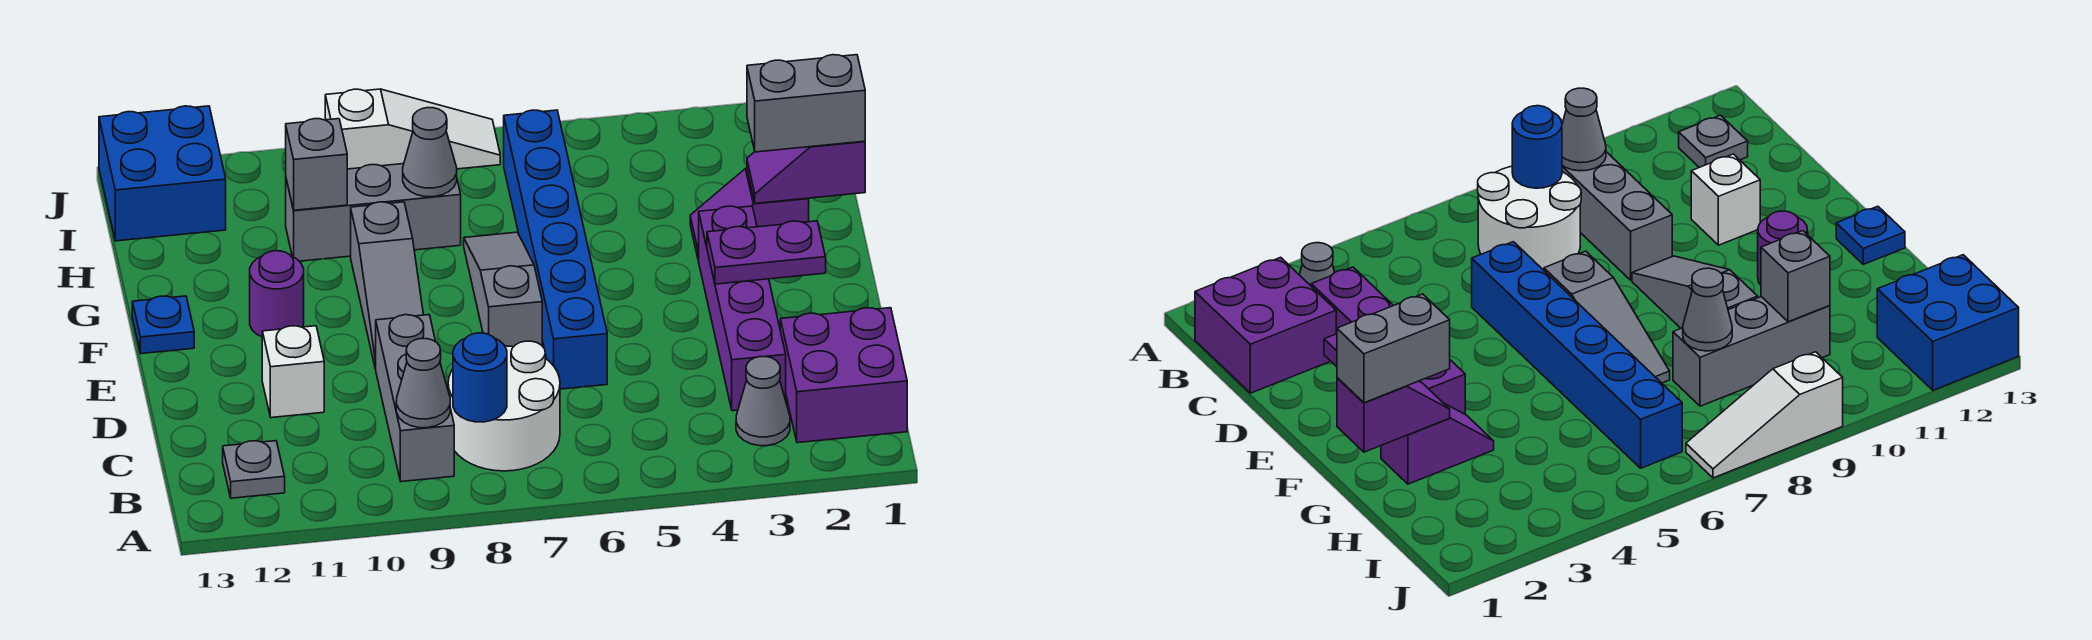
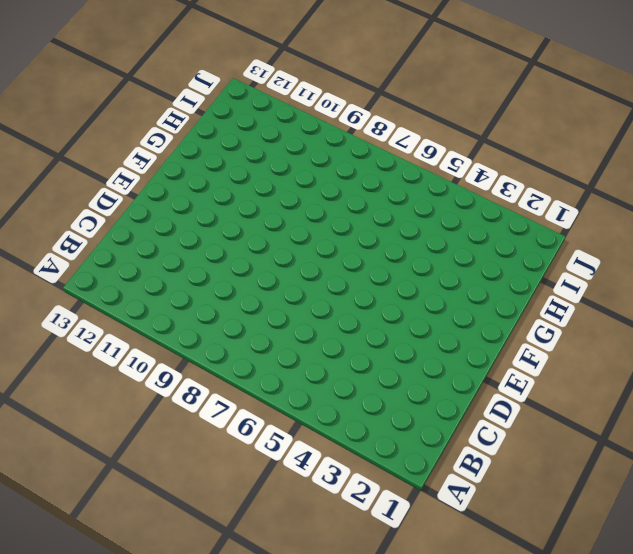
none -> purple brick B1:C2 level 1
none -> grey cone B3 level 1
none -> white round brick B7:C8 level 1

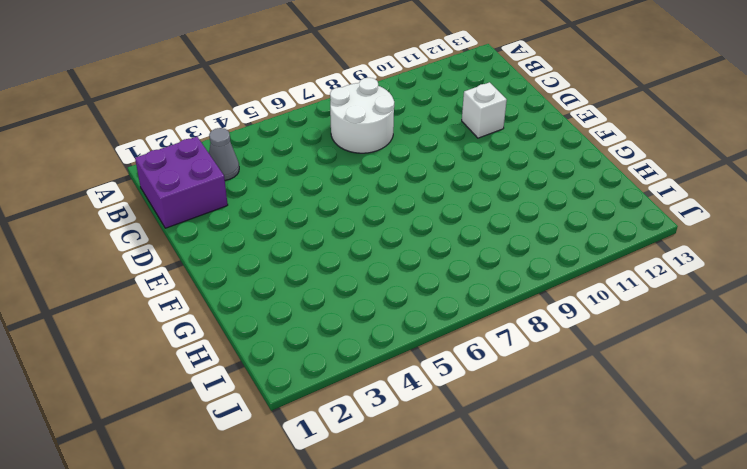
none -> grey brick B9:D9 level 1
none -> grey plate B12 level 1
none -> purple brick C3:F3 level 1

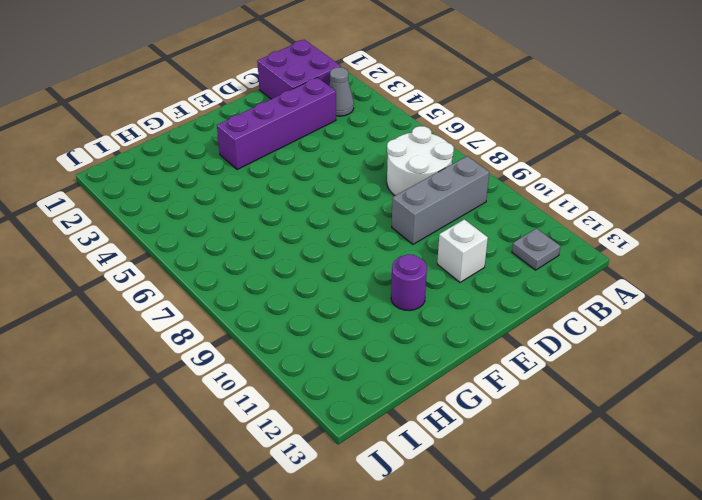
none -> blue brick D6:I6 level 1
none -> grey slope E7:G7 level 1 top E
none -> grey slope E9:G9 level 1 top G

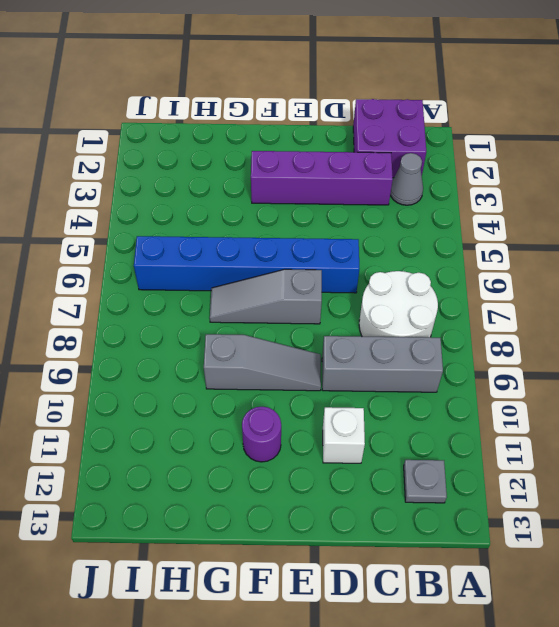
none -> blue plate F13 level 1
none -> purple slope G2:G3 level 1 top 2
none -> grey brick H8:H10 level 1

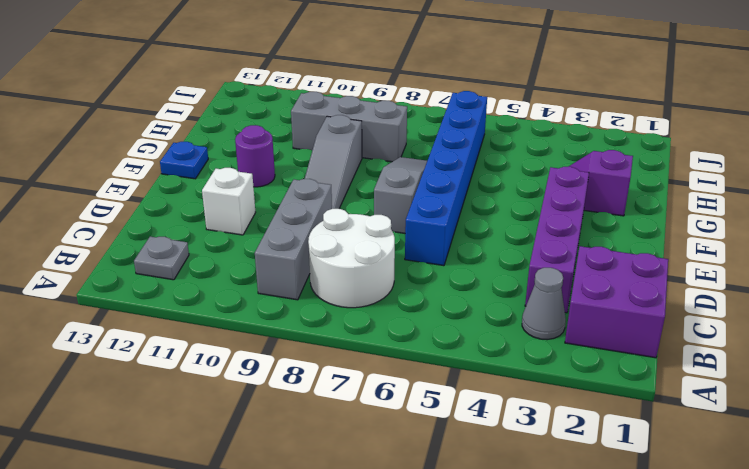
none -> blue brick I12:J13 level 1
none -> white slope J7:J9 level 1 top 9
none -> blue round brick B8 level 2

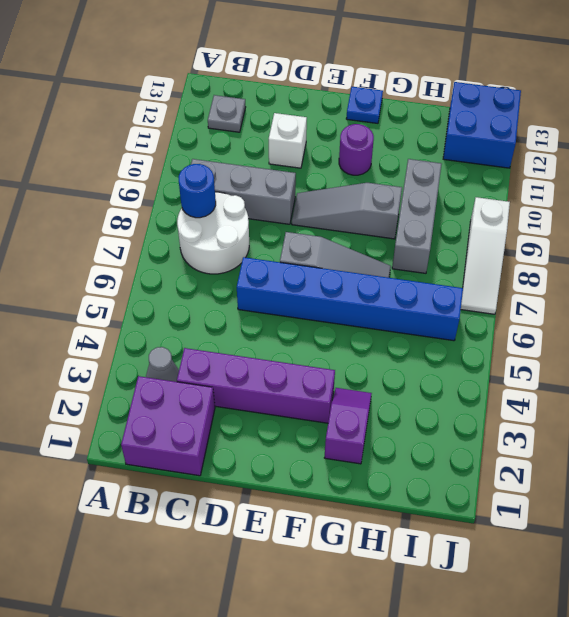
none -> grey cone B9 level 2
none -> purple plate E2:E3 level 2
none -> purple slope G1:G2 level 2 top 1

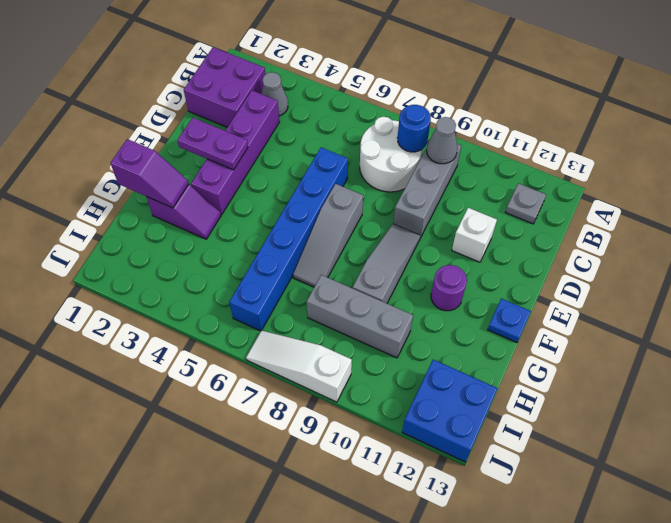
none -> grey cone H8 level 2
none -> grey brick H10 level 2
none -> grey brick G1:G2 level 3

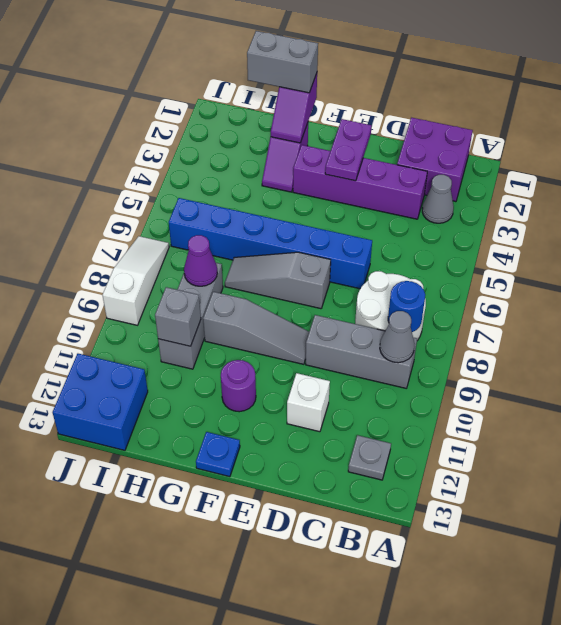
grey brick G1:H1 level 3 -> grey brick G1:G2 level 3
purple cone H8 level 2 -> grey cone H8 level 2

